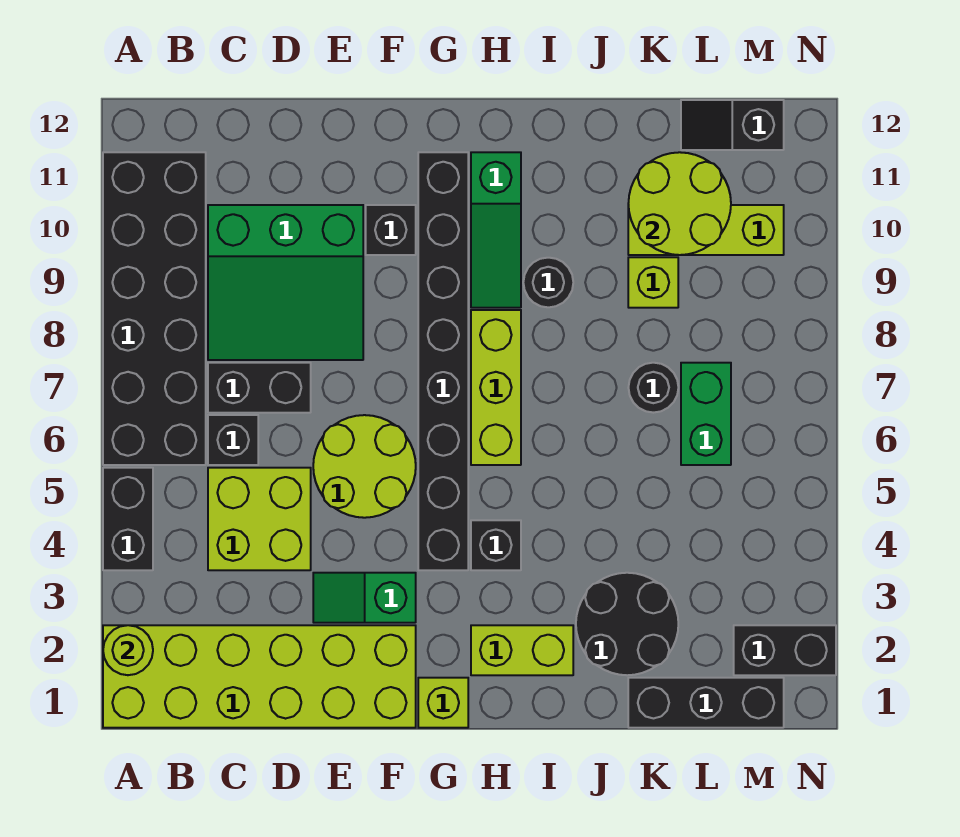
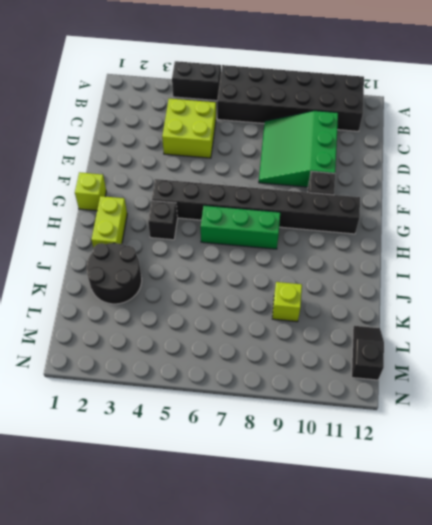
green brick H6:H8 level 1 -> lime brick H6:H8 level 1
none -> lime brick A1:F2 level 1
none -> black brick C6 level 1
none -> black brick C7:D7 level 1

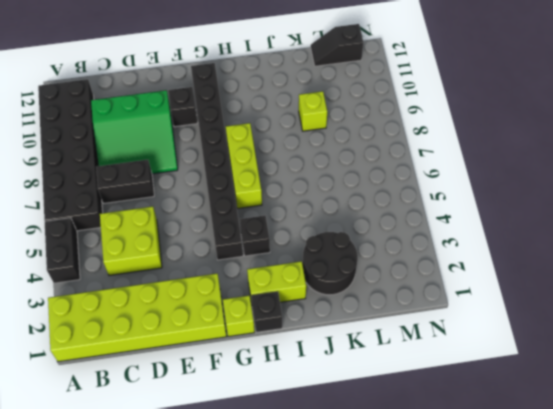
black brick H1 level 1 -> black brick C6 level 1
none -> green slope E3:F3 level 1 top F
none -> lime round brick E5:F6 level 1
none -> green slope H9:H11 level 1 top 11

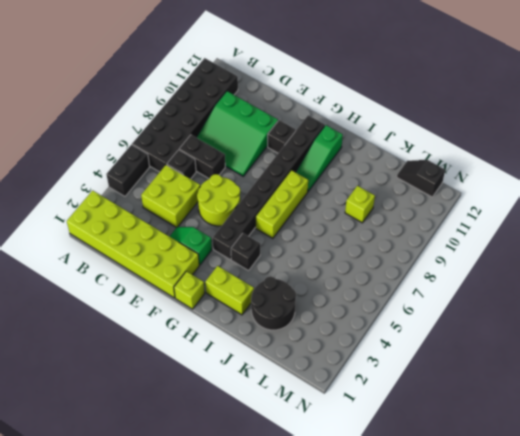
none -> black round brick I9 level 1
none -> black brick K1:M1 level 1
none -> black round brick K7 level 1

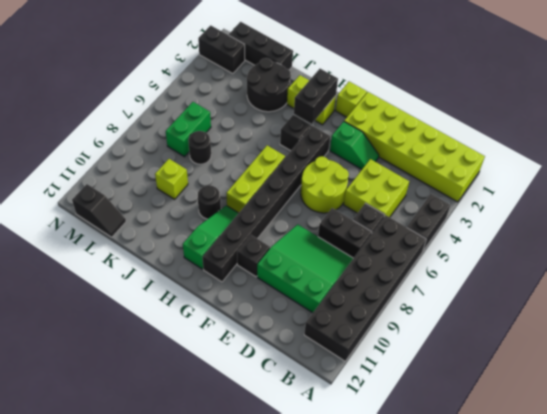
black brick H2:H3 level 2 -> none
none -> lime brick K10:M10 level 1
none -> lime round brick A2 level 2
none -> lime round brick K10:L11 level 2

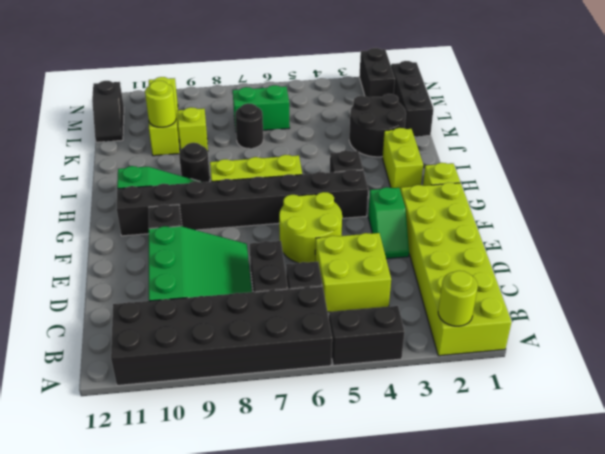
lime round brick K10 level 2 -> lime round brick K10:L11 level 2

